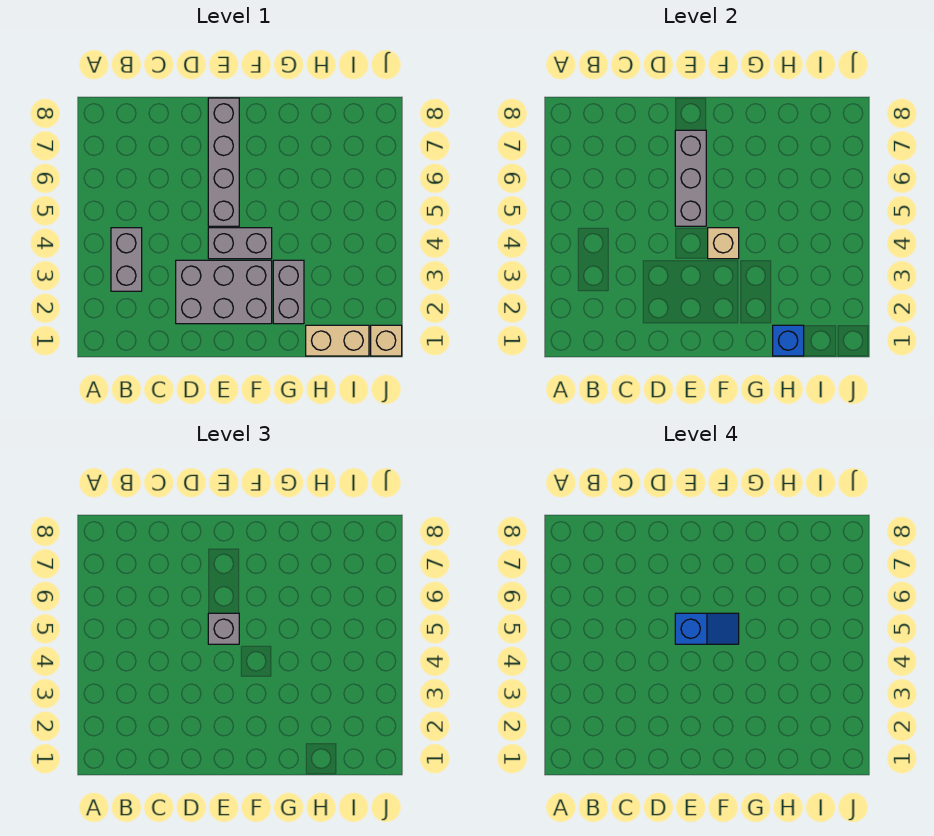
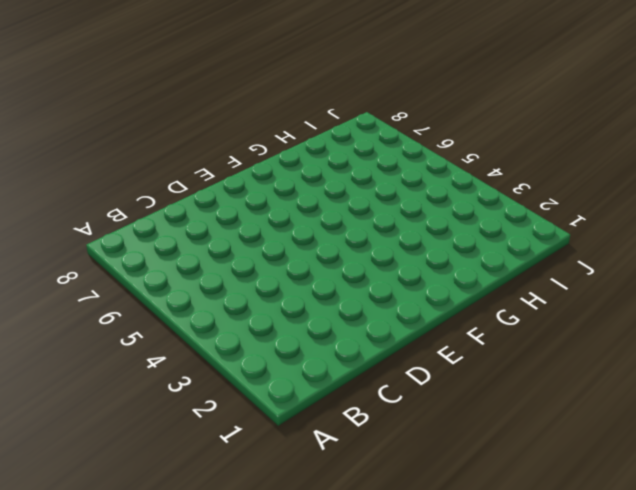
none -> grey brick B3:B4 level 1
none -> grey brick D2:F3 level 1
none -> grey brick E4:F4 level 1

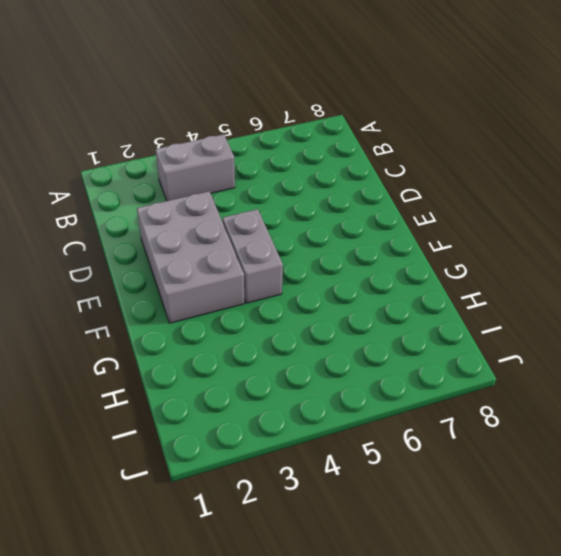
none -> grey brick E5:E8 level 1
none -> grey brick G2:G3 level 1
none -> tan brick H1:I1 level 1

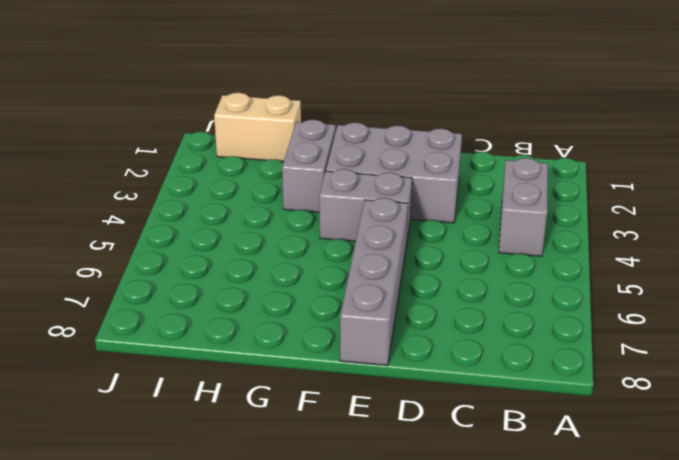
none -> tan brick J1 level 1
none -> grey brick E5:E7 level 2
none -> tan brick F4 level 2

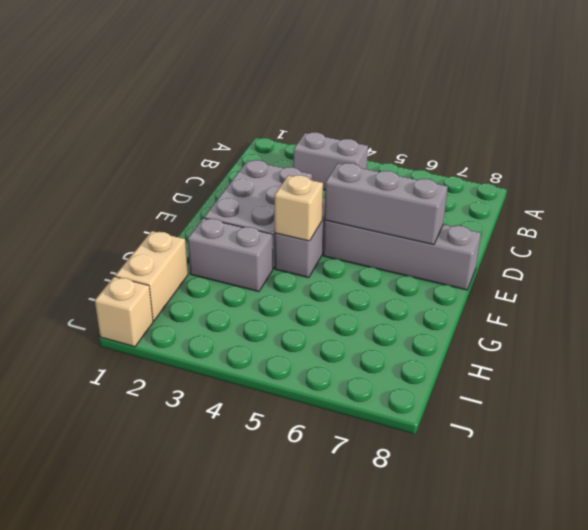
none -> blue brick H1 level 2
none -> grey brick E5 level 3
none -> blue slope E5:F5 level 4 top E

